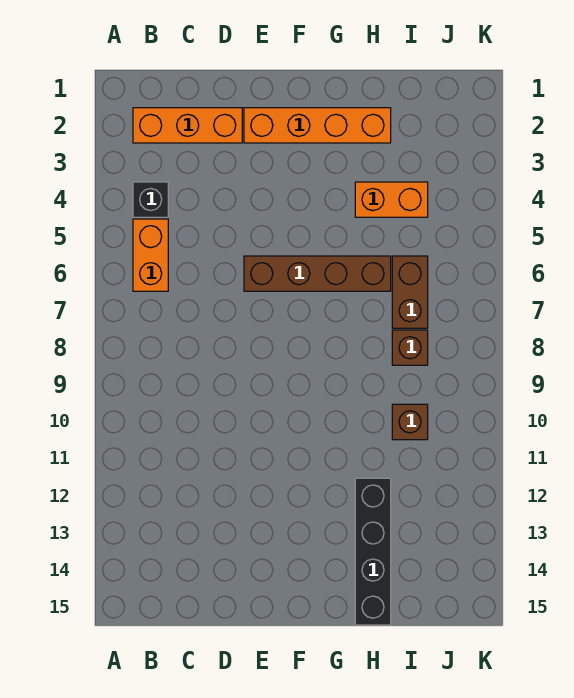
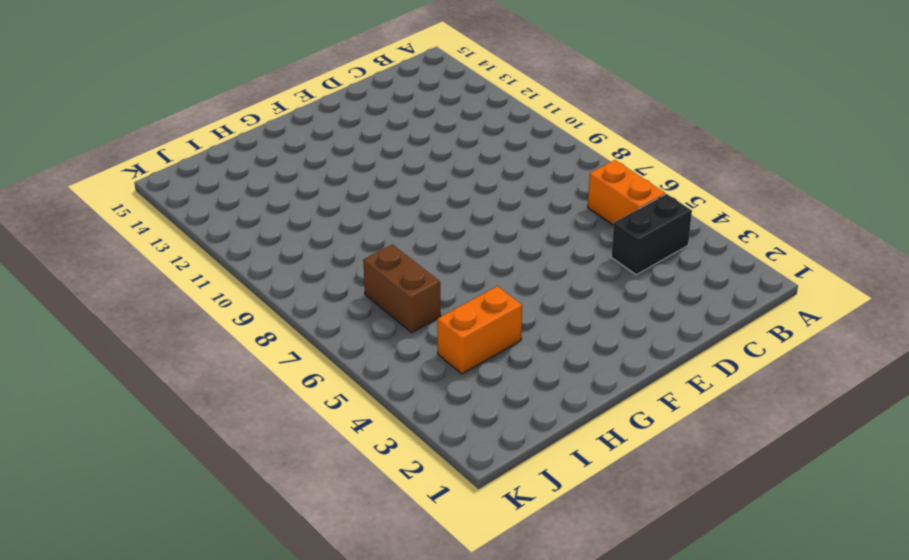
black brick B4:C4 level 1 -> black brick B4 level 1
none -> orange brick B2:D2 level 1
none -> orange brick E2:H2 level 1

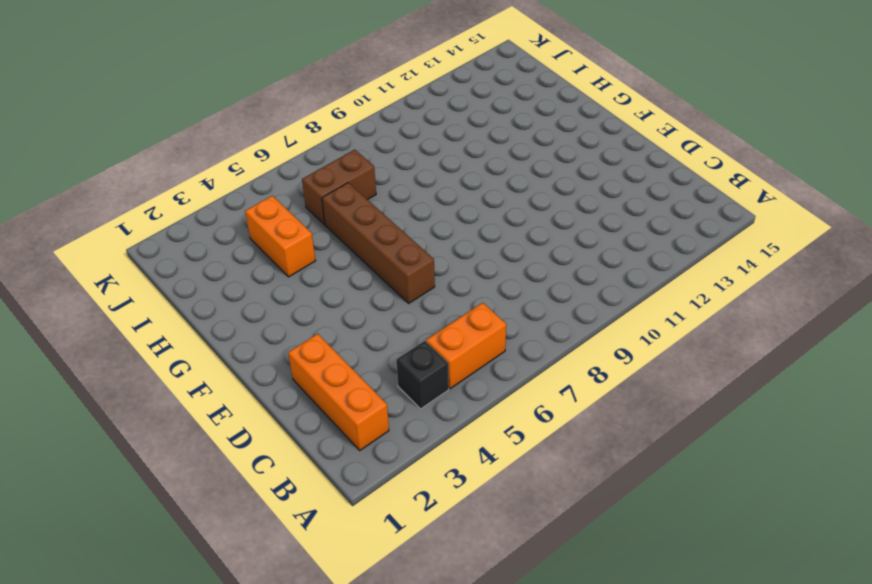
none -> orange brick E2:H2 level 1
none -> black brick H12:H15 level 1

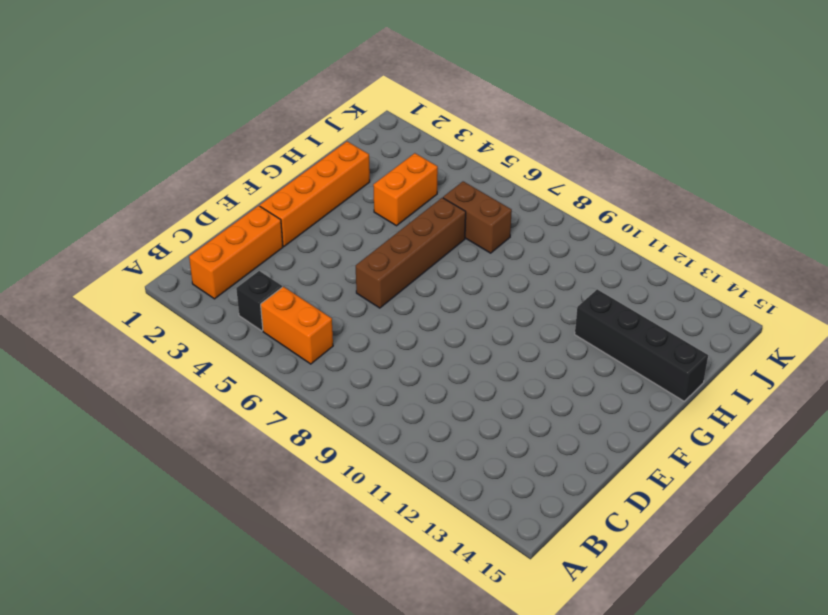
none -> brown brick I8 level 1
none -> brown brick I10 level 1

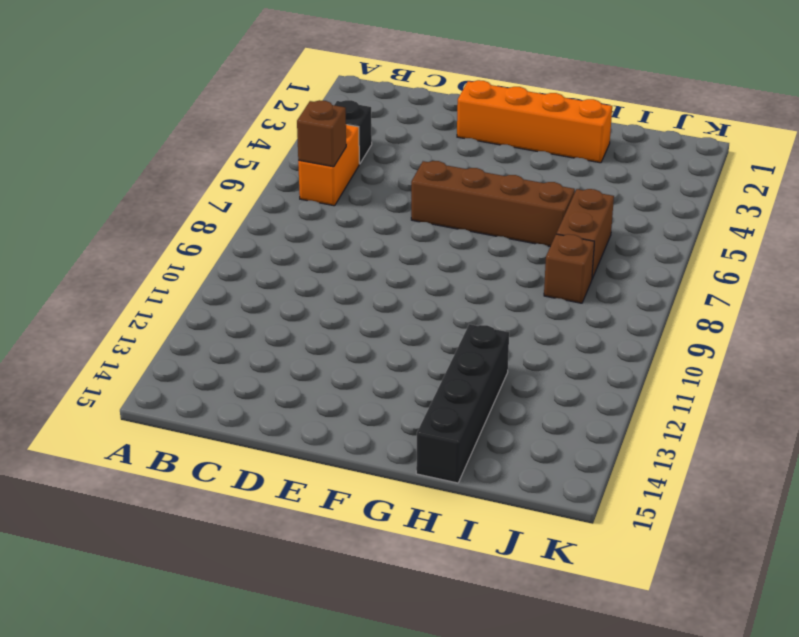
brown brick B6 level 2 -> brown brick I10 level 1
none -> orange brick B2:D2 level 1
none -> orange brick H4:I4 level 1

